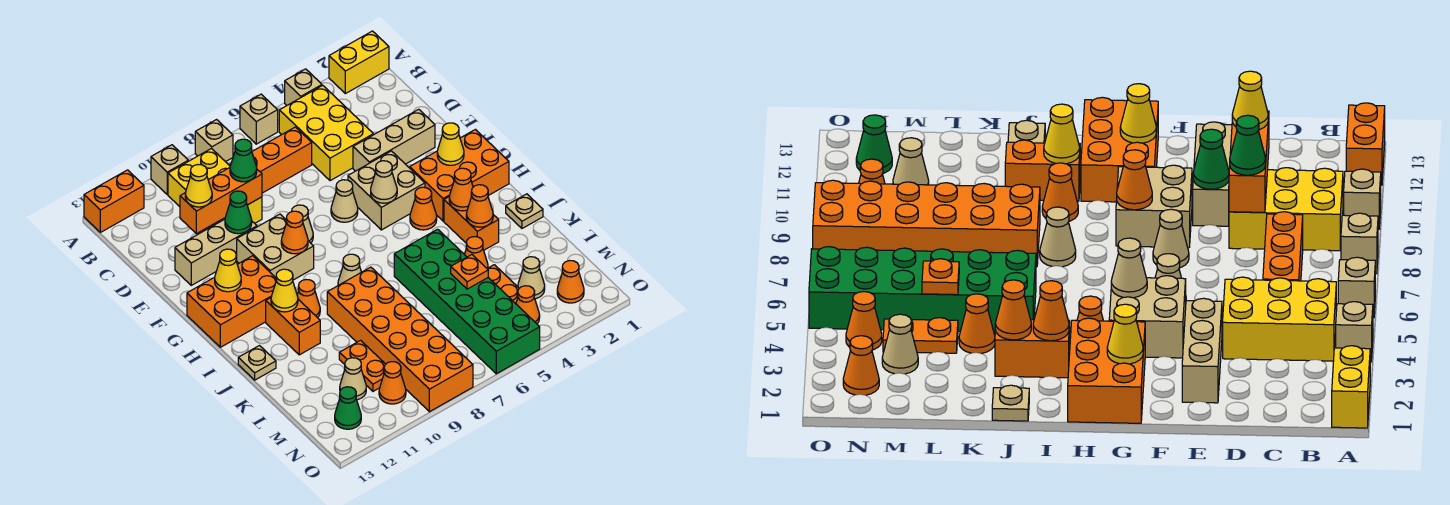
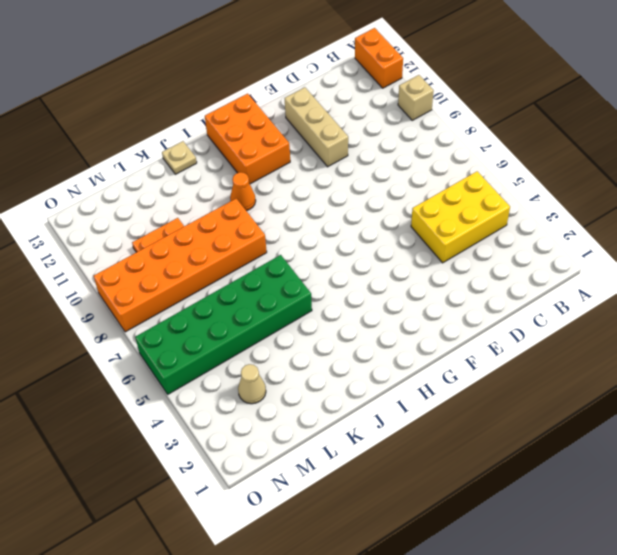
none -> yellow brick A1:A2 level 1
none -> tan brick A4 level 1
none -> tan brick A6 level 1
none -> tan brick A8 level 1

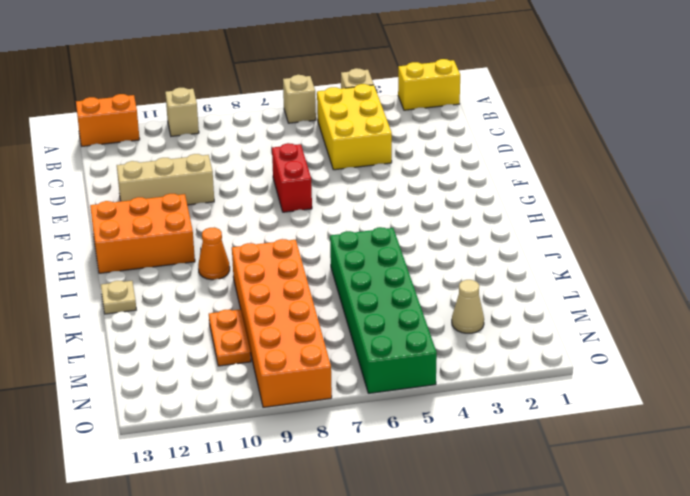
red brick E7:F7 level 1 -> none
none -> tan brick A8 level 1
none -> yellow brick B9:D10 level 1
none -> orange brick C6:C8 level 1
none -> tan brick E2:E4 level 1

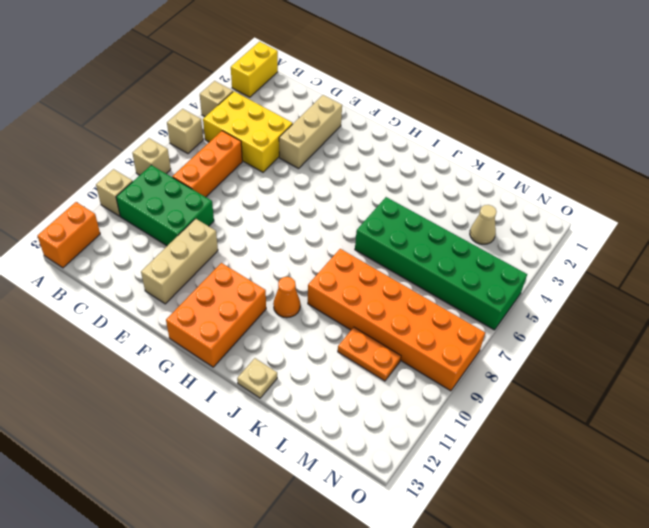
green brick B9:D10 level 1 -> yellow brick B9:D10 level 1
none -> tan brick F4:G5 level 1
none -> tan cone F6 level 1
none -> tan cone F8 level 1
none -> tan brick F9:G10 level 1

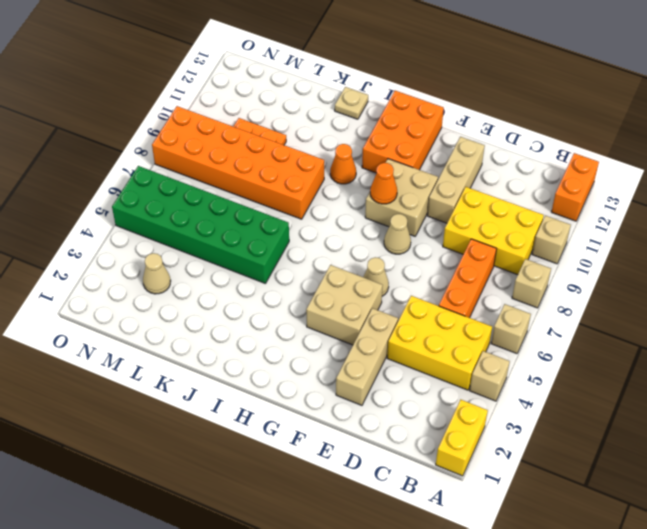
none -> orange brick G1:H3 level 1
none -> orange cone H4 level 1
none -> orange brick I3:J3 level 1
none -> tan cone I8 level 1

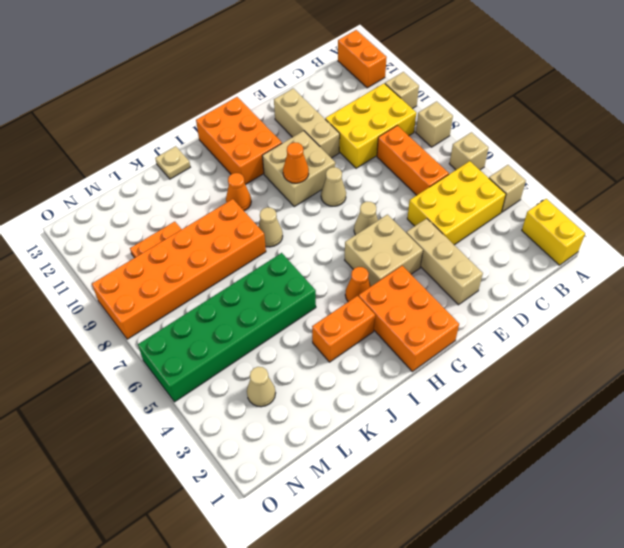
none -> orange brick I11:J11 level 1
none -> tan plate J1 level 1
none -> orange cone K4 level 1
none -> orange plate L4:M4 level 1

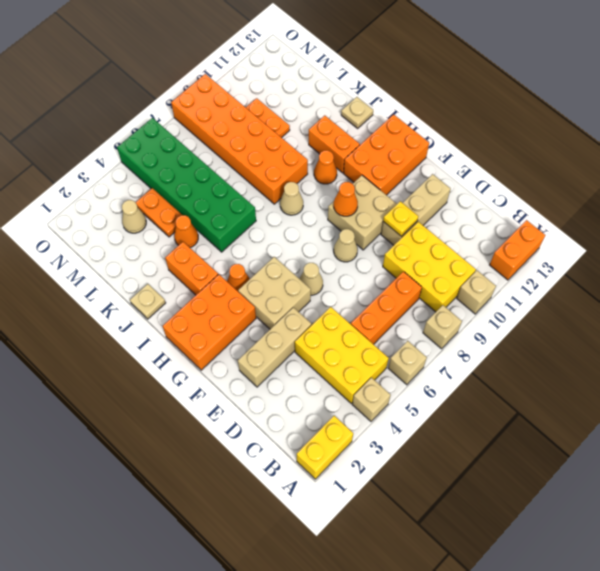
yellow plate E10 level 2 -> green cone E10 level 2
none -> tan cone M11 level 1
none -> orange cone N2 level 1
none -> orange cone N4 level 1
none -> orange cone N10 level 1

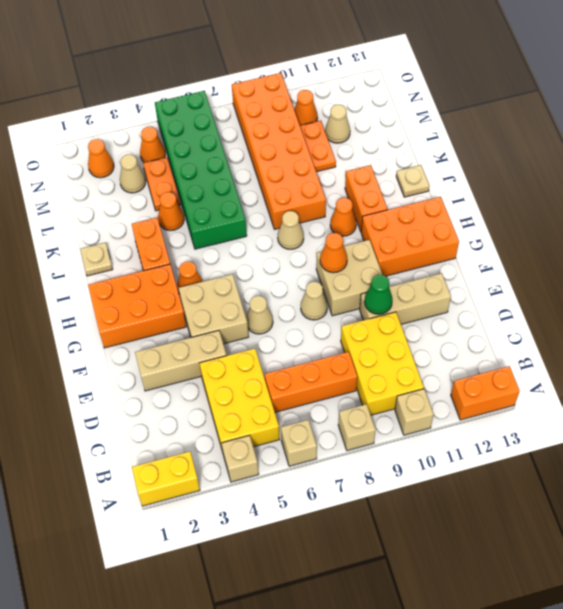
none -> green cone N12 level 1
none -> orange brick D9:D11 level 2
none -> yellow cone G2 level 2
none -> tan cone G5 level 2

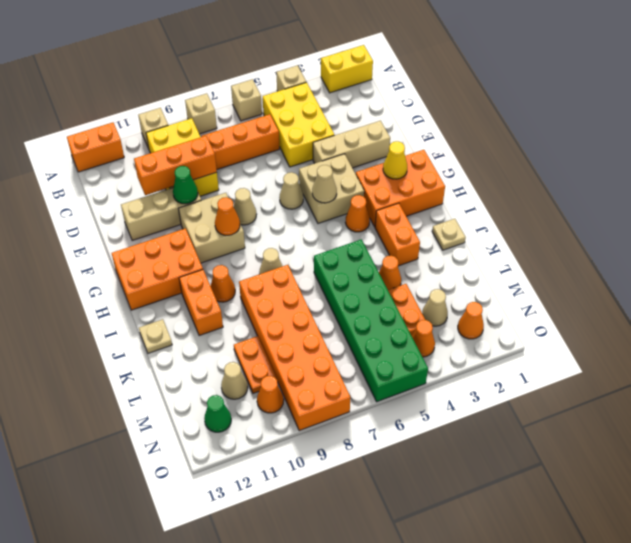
none -> yellow cone G12 level 2
none -> orange cone I3 level 2
none -> yellow cone I11 level 2
none -> orange cone J3 level 2

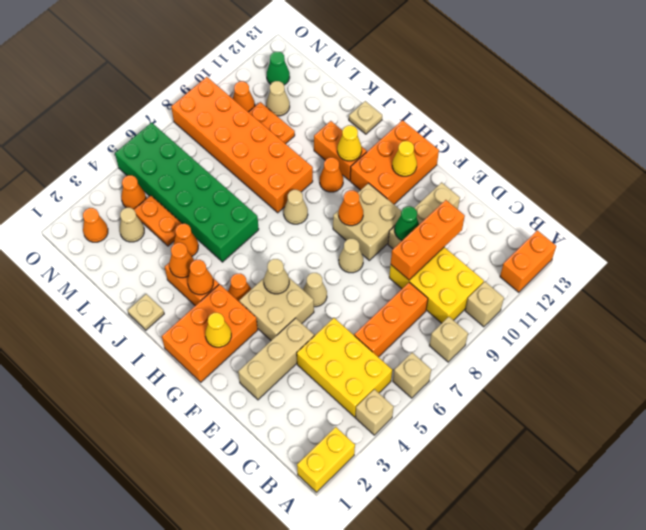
none -> orange plate L5 level 2
none -> green cone D9 level 3
none -> yellow cone D11 level 3

